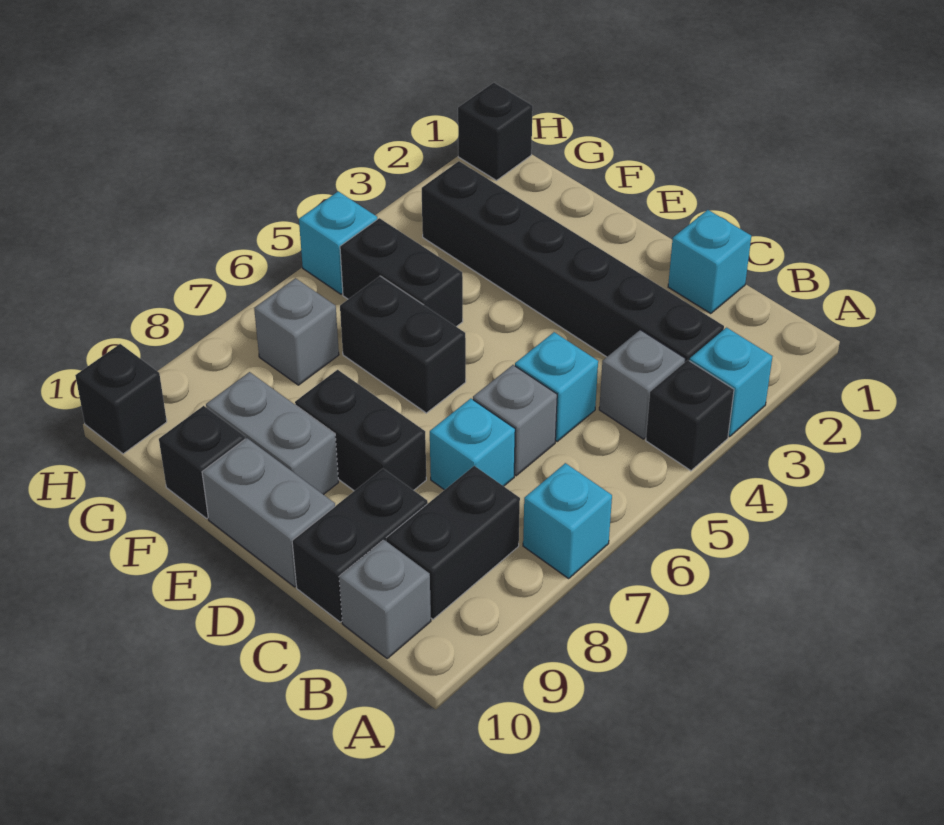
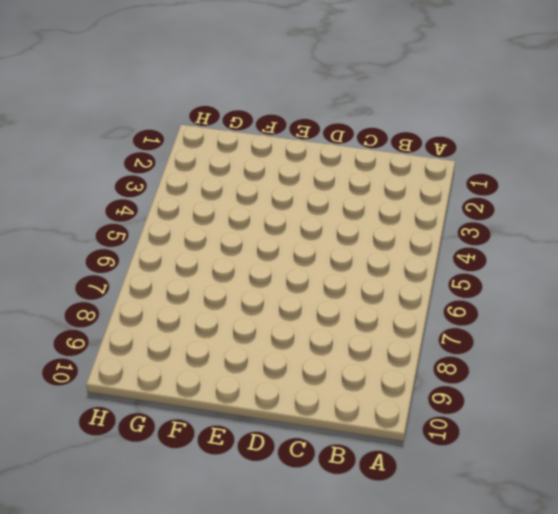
none -> cyan brick A3 level 1
none -> black brick A4 level 1
none -> cyan brick A7 level 1

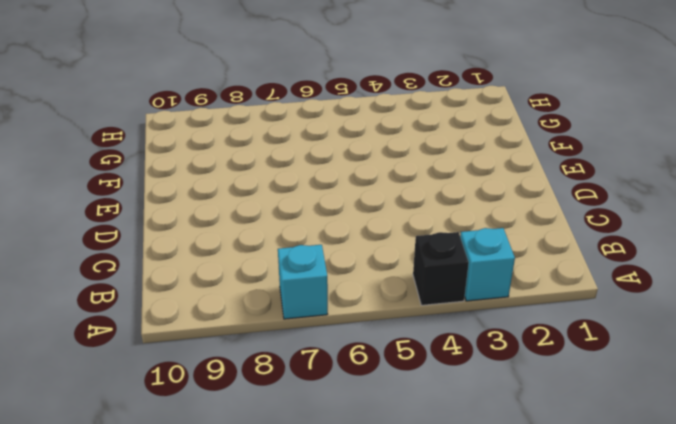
none -> black brick B3:G3 level 1
none -> grey brick B4 level 1
none -> black brick B8:B9 level 1

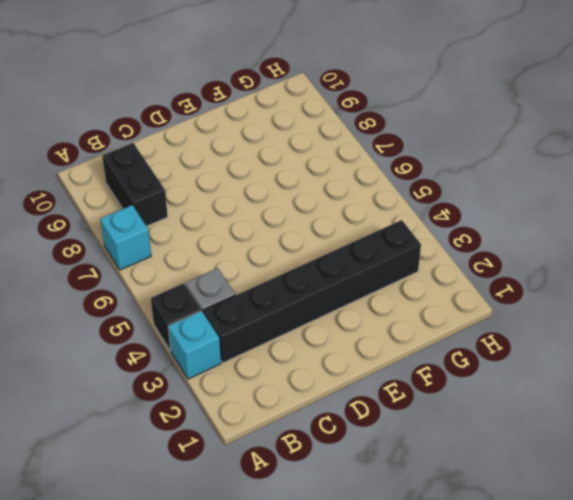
none -> grey brick B10 level 1
none -> cyan brick C1 level 1
none -> cyan brick C5 level 1

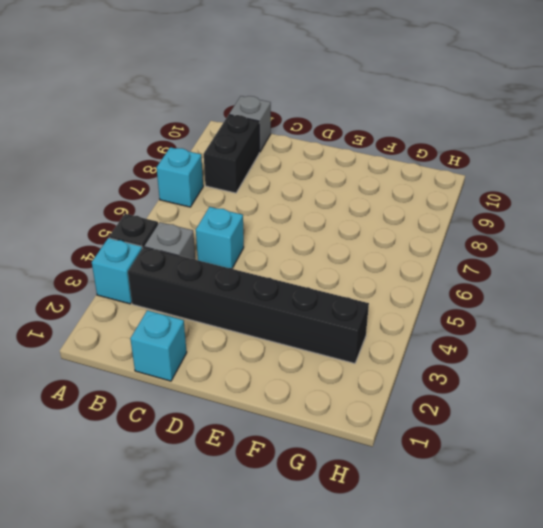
none -> grey brick C6 level 1
none -> cyan brick C7 level 1
none -> black brick C9:C10 level 1

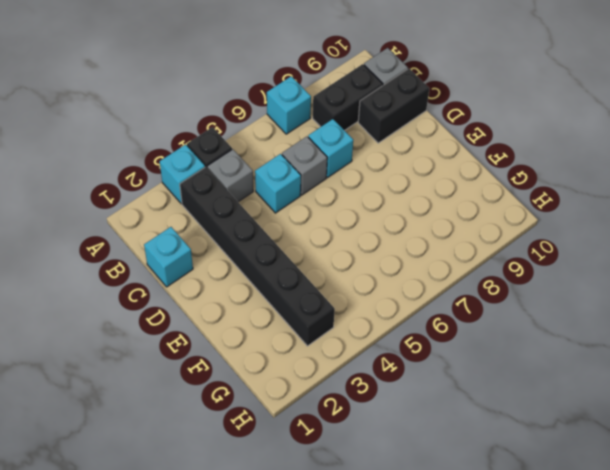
none -> black brick D8:E8 level 1
none -> grey brick D10:E10 level 1
none -> black brick E6:F6 level 1

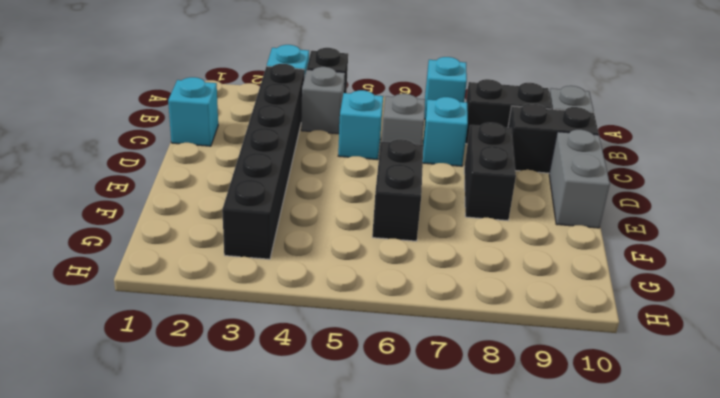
none -> grey brick E9:F9 level 1
none -> black brick F5:G5 level 1
none -> black brick F10 level 1

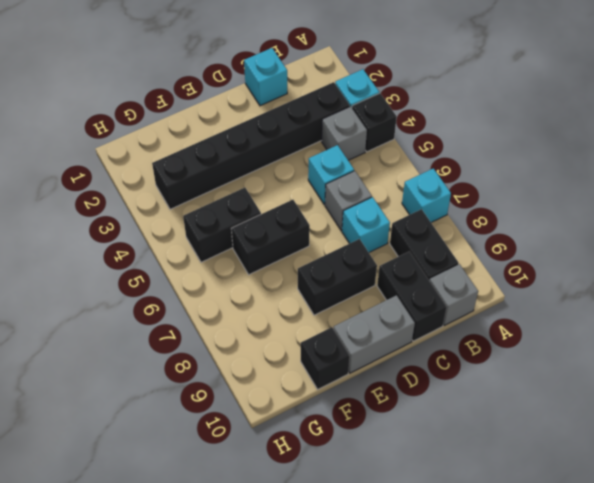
none -> grey brick E9:F9 level 1
none -> grey brick G7 level 1
none -> black brick H1 level 1

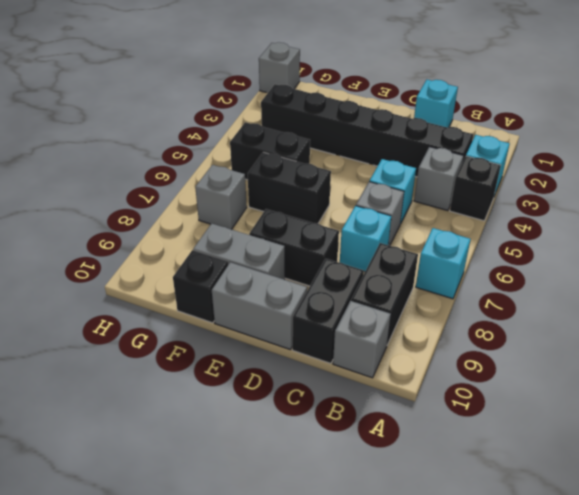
grey brick H1 level 1 -> black brick H1 level 1
none -> cyan brick H5 level 1
none -> black brick H10 level 1

